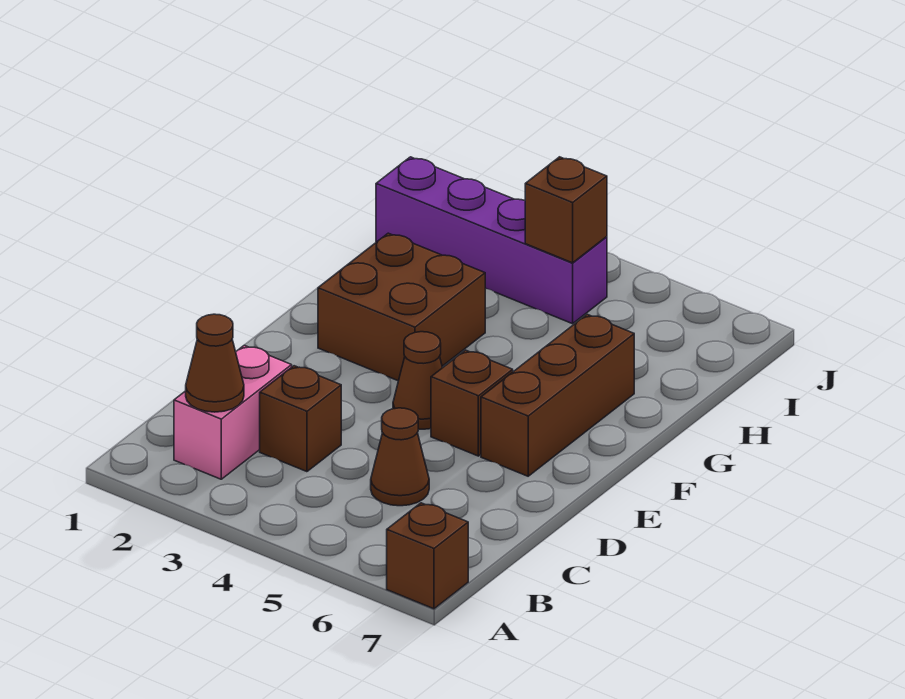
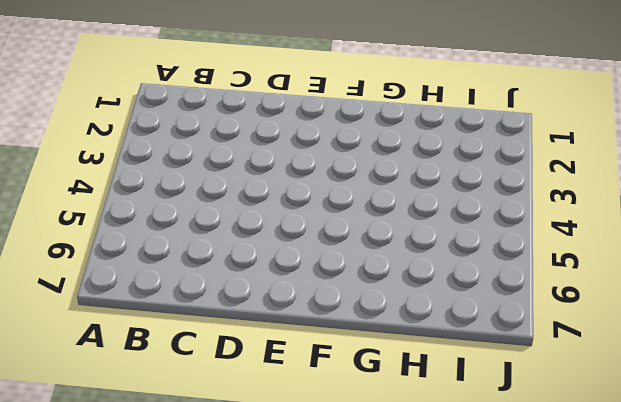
none -> brown brick A7 level 1
none -> pink brick B2:C2 level 1

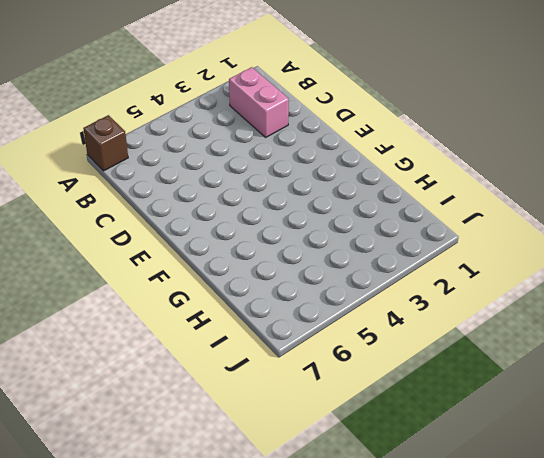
none -> brown brick C3 level 1
none -> brown cone C5 level 1

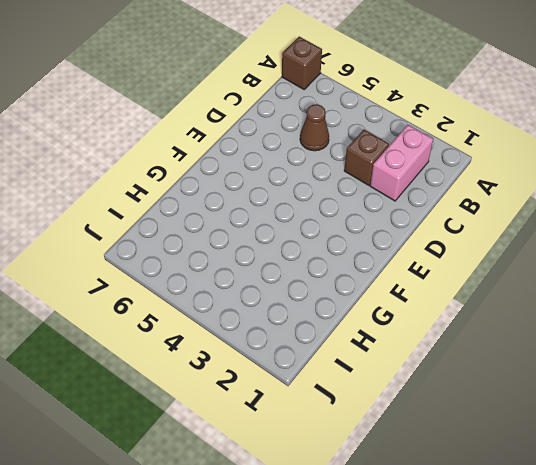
none -> brown cone E4 level 1
none -> brown brick E5 level 1

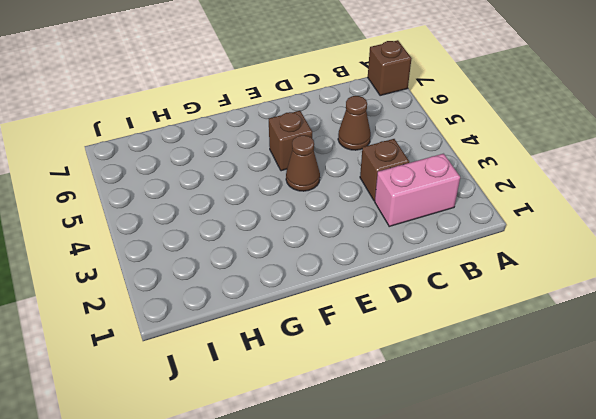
none -> brown brick E6:G6 level 1
none -> brown brick F2:G3 level 1

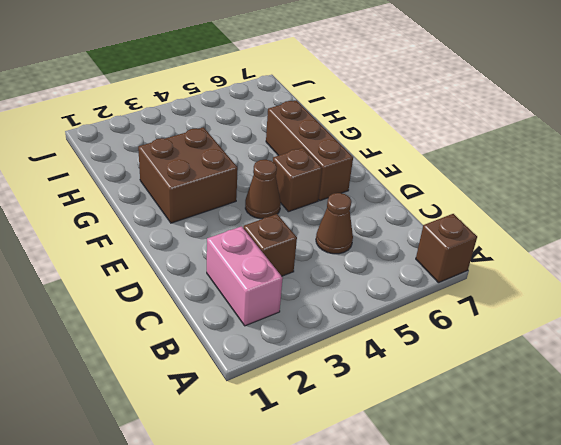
none -> purple brick I1:I4 level 1
none -> brown cone B2 level 2

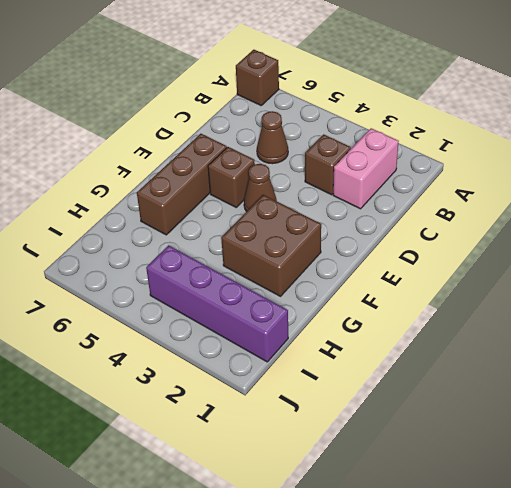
none -> brown cone B2 level 2
none -> brown brick I4 level 2

